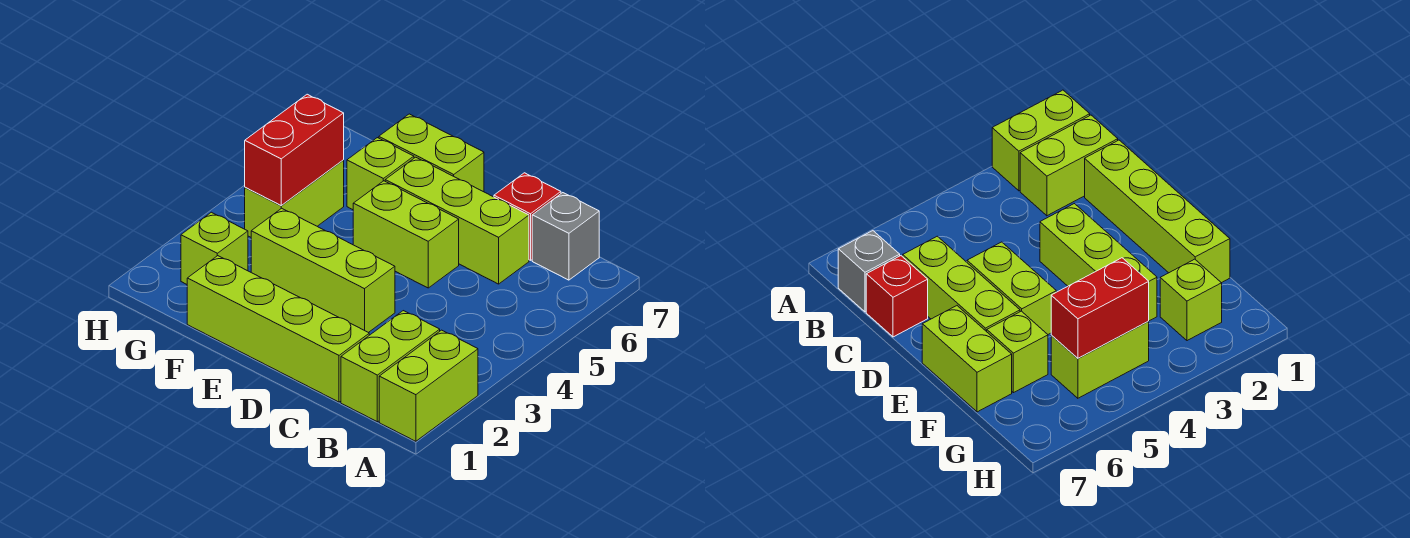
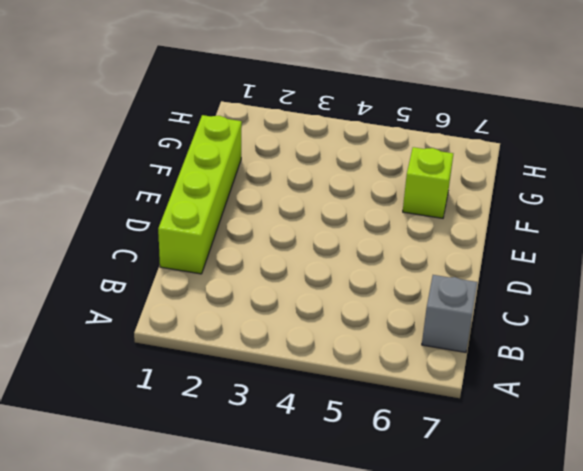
none -> lime brick A1:A2 level 1
none -> lime brick B1:B2 level 1
none -> lime brick C6:E6 level 1

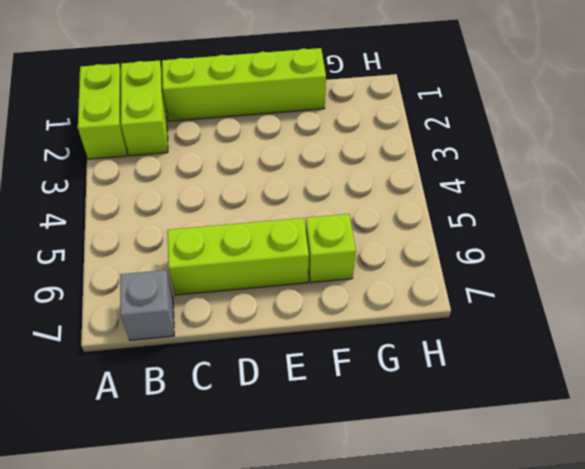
none -> red brick C7 level 1
none -> lime brick D3:F3 level 1
none -> lime brick D5:E5 level 1

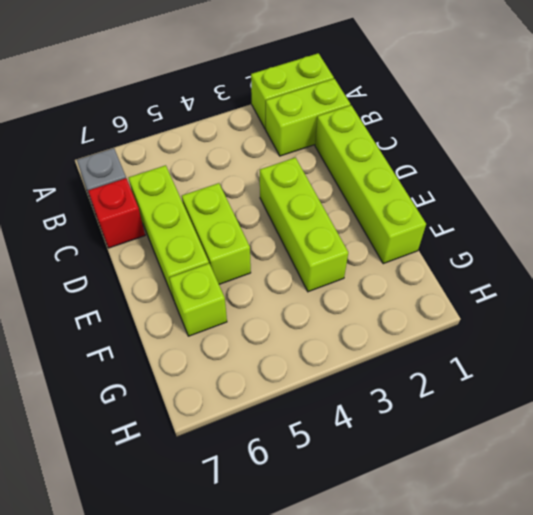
none -> lime brick E7:F7 level 1
none -> lime brick G2 level 1
none -> lime brick G4:G5 level 1

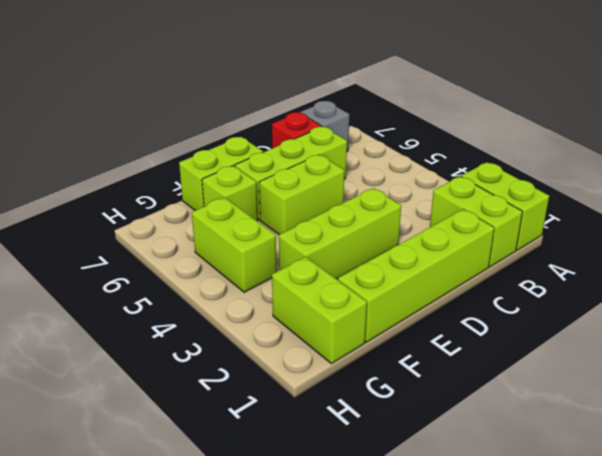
lime brick G1:G2 level 1 -> lime brick G2 level 1
none -> red brick G4:G5 level 2

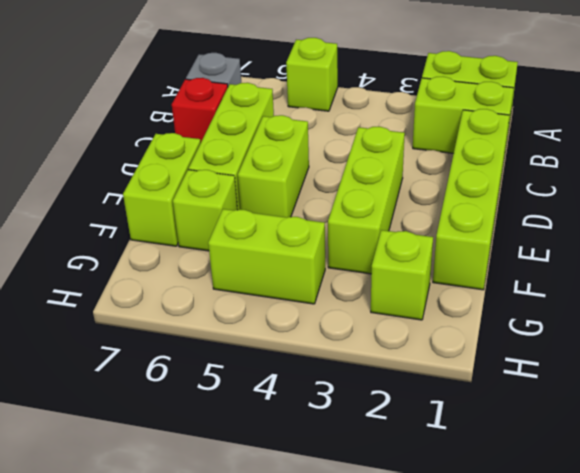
lime brick A5 level 1 -> none
none -> red brick G4:G5 level 2

